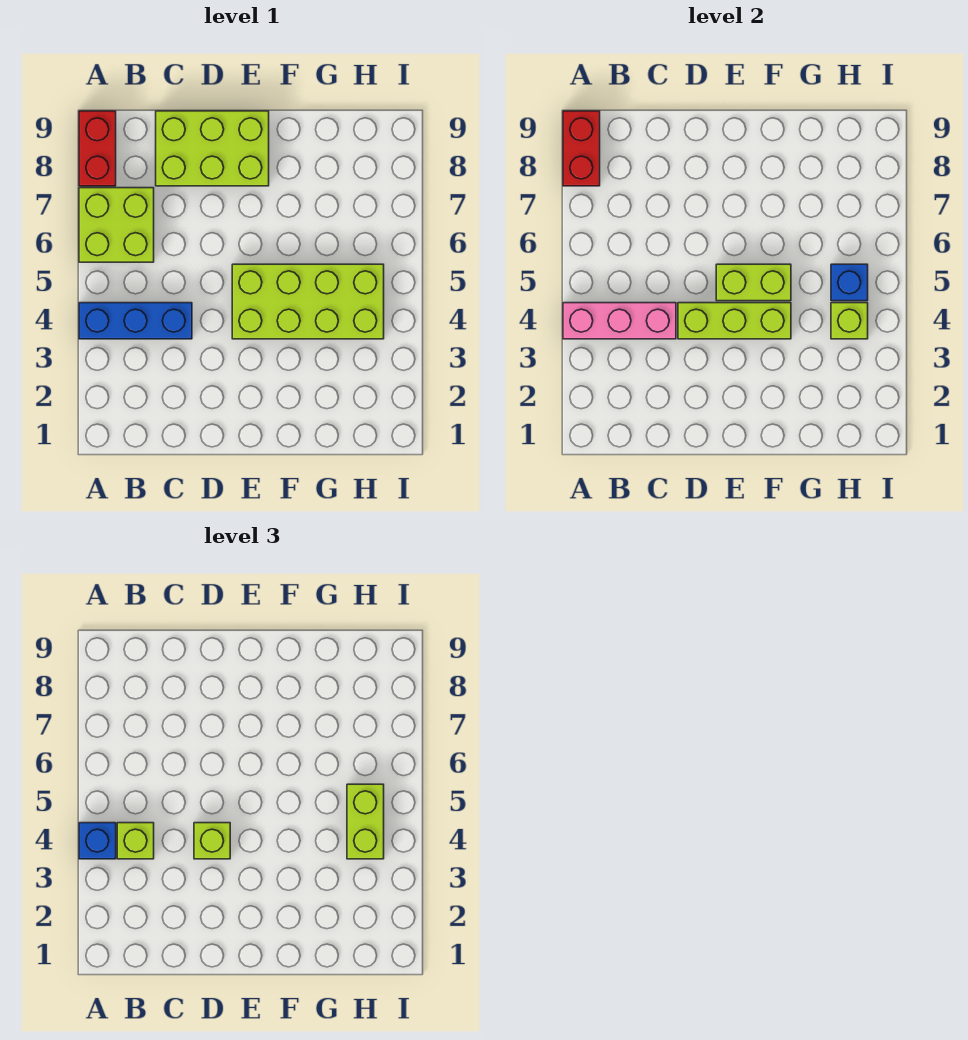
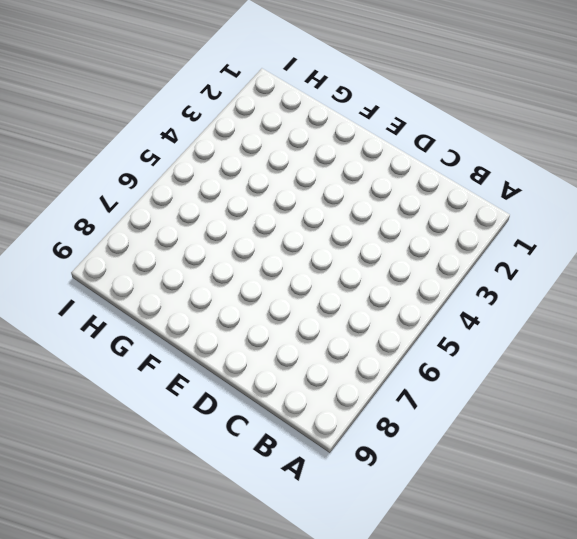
none -> blue brick A4:C4 level 1
none -> lime brick A6:B7 level 1
none -> red brick A8:A9 level 1

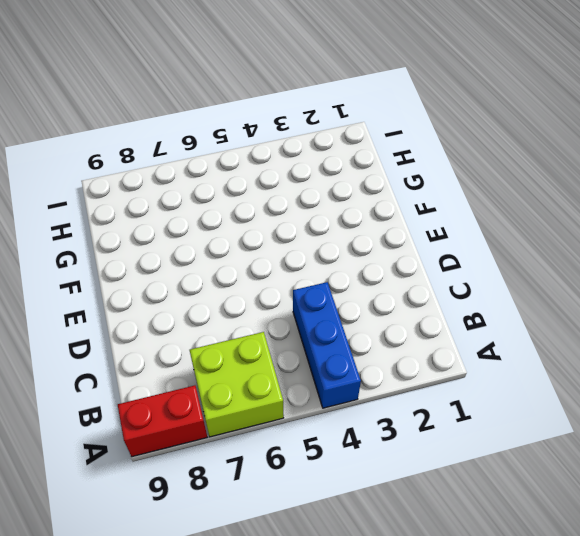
none -> lime brick C8:E9 level 1
none -> lime brick E4:H5 level 1
none -> pink brick A4:C4 level 2

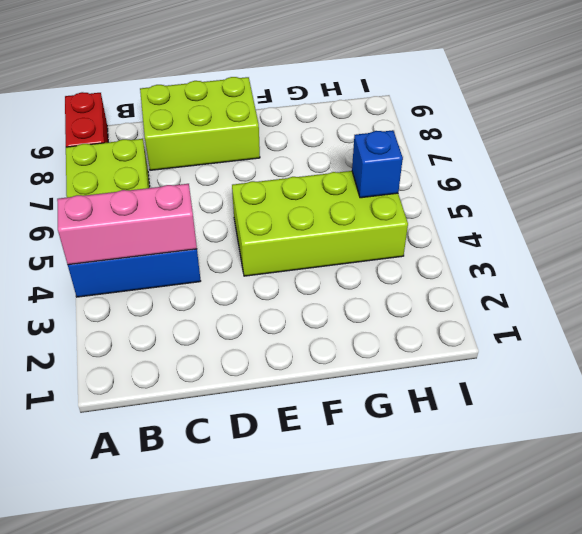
none -> red brick A8:A9 level 2
none -> lime brick D4:F4 level 2
none -> lime brick E5:F5 level 2

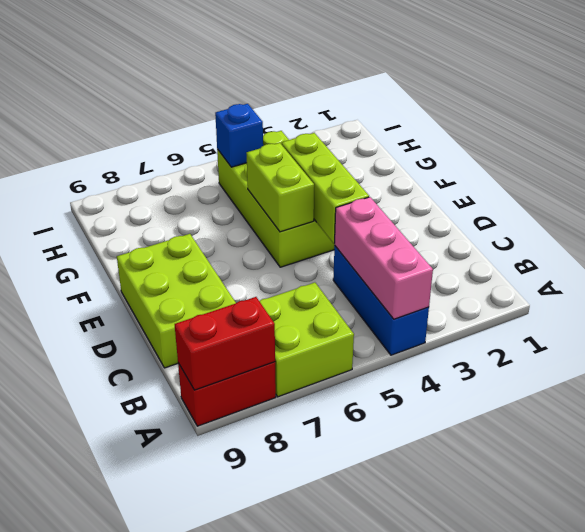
none -> lime brick H4 level 2
none -> blue brick A4 level 3
none -> lime brick B4 level 3

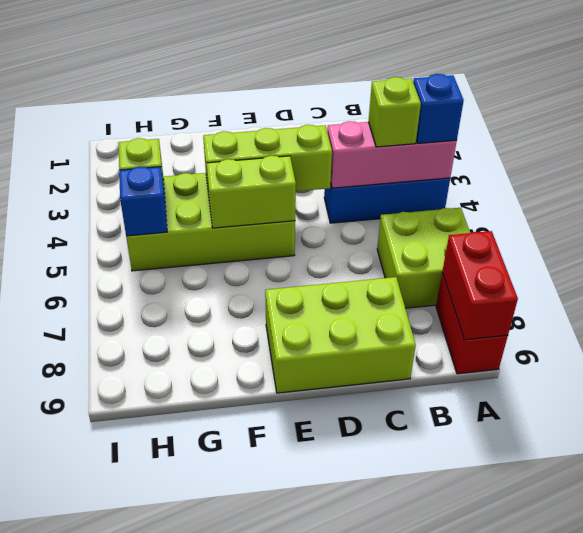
none -> lime brick D4 level 3
none -> lime brick H4:H5 level 3

